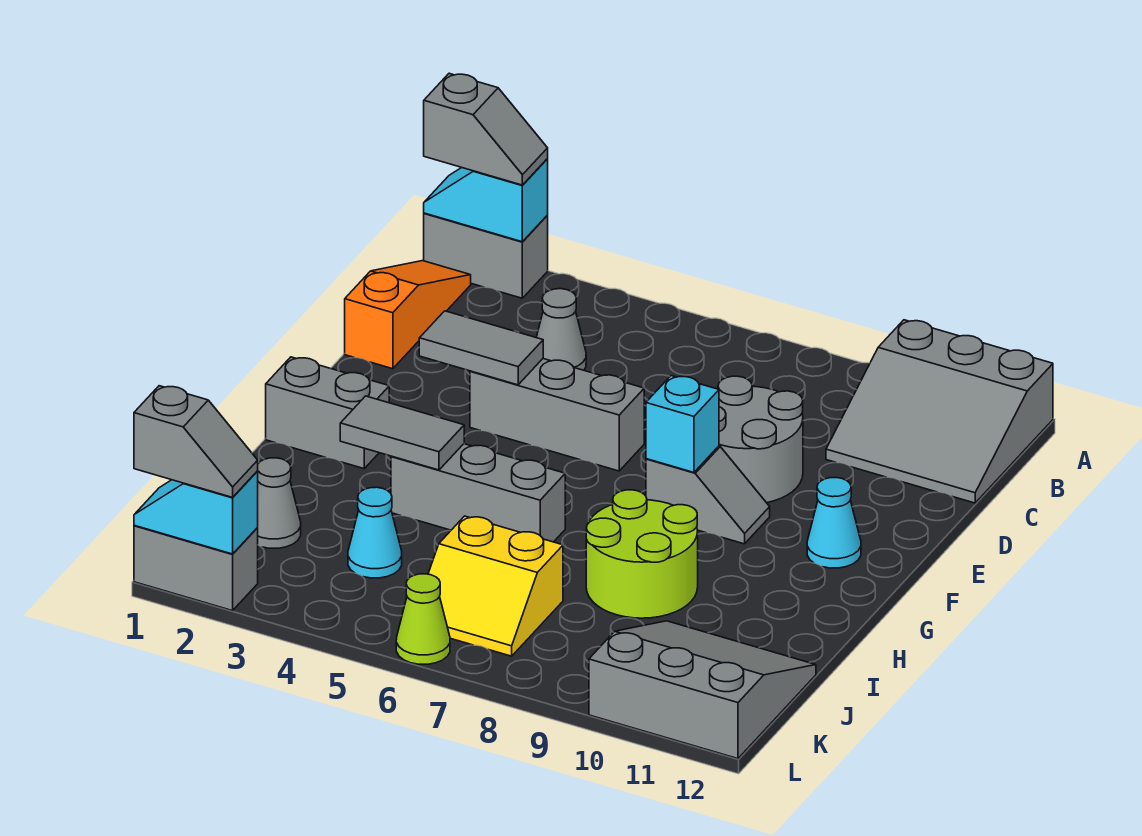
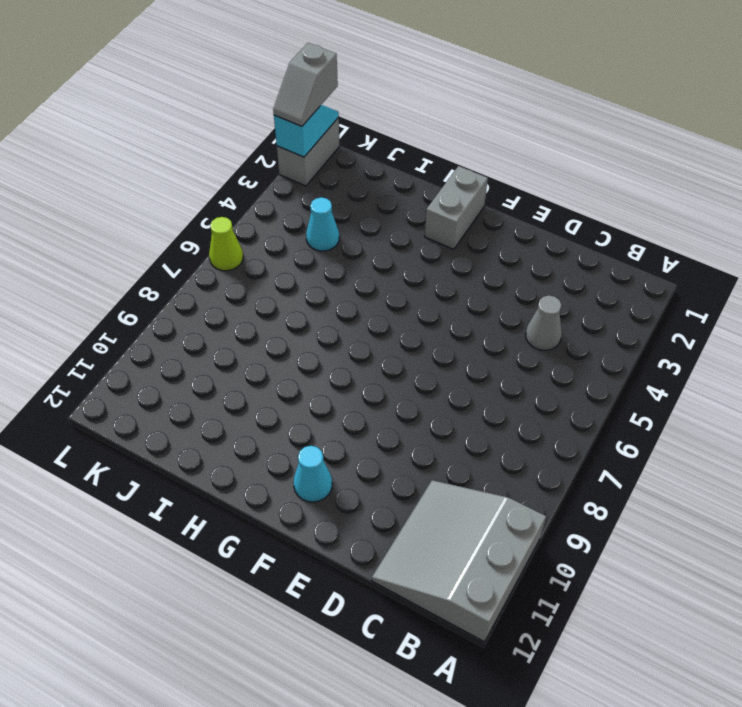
none -> grey brick A1:A2 level 1
none -> orange slope B1:D1 level 1 top D
none -> grey round brick D8:E9 level 1

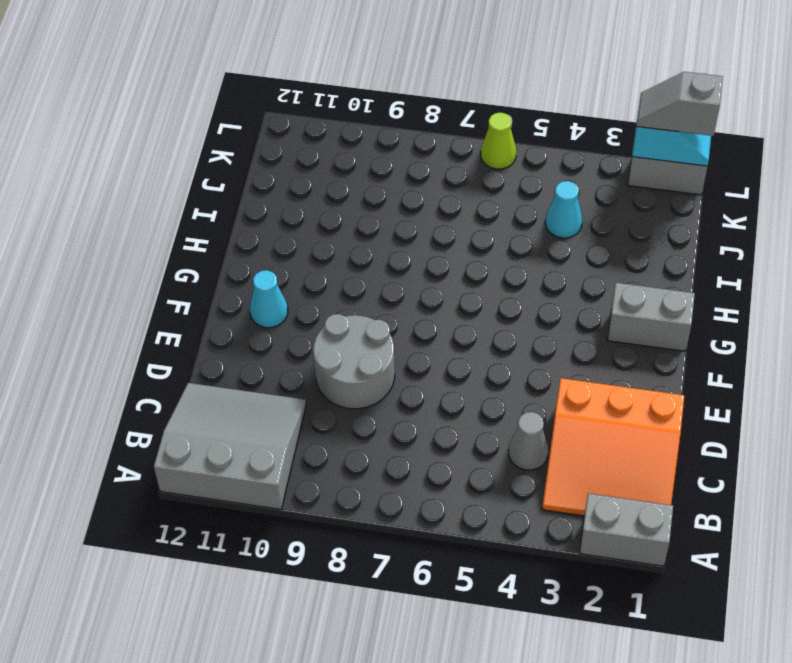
orange slope B1:D3 level 1 top D -> orange slope B1:D1 level 1 top D
none -> grey brick E4:E6 level 1
none -> grey slope F8:F9 level 1 top 8
none -> grey brick H4:H6 level 1

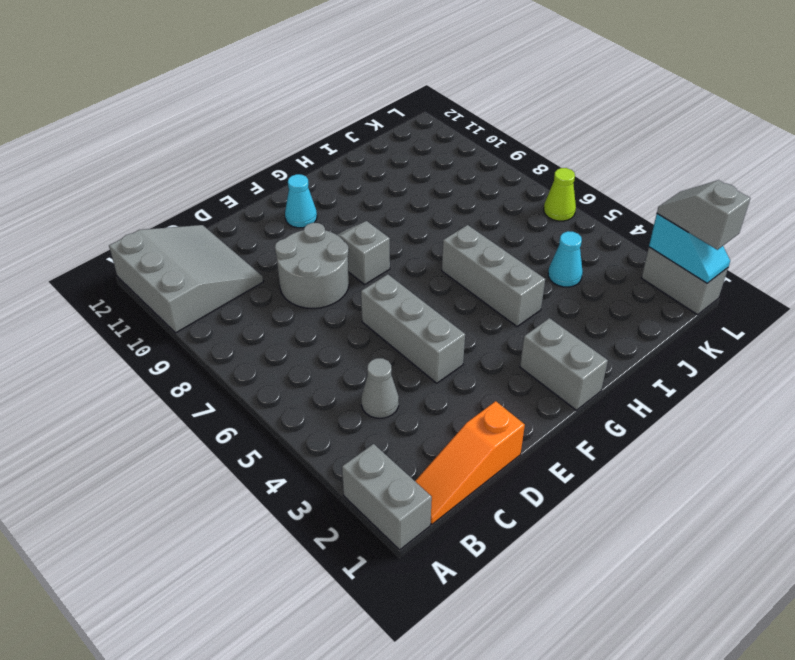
none -> lime round brick H8:I9 level 1
none -> grey cone J2 level 1
none -> yellow slope J6:K7 level 1 top J

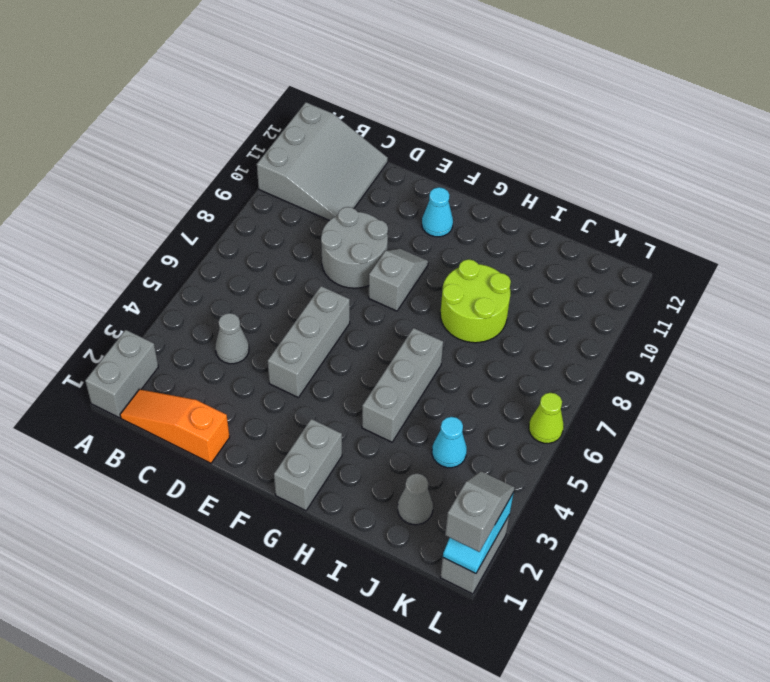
none -> yellow slope J6:K7 level 1 top J
none -> grey slope J10:L12 level 1 top L
none -> cyan slope A1:A2 level 2 top 2

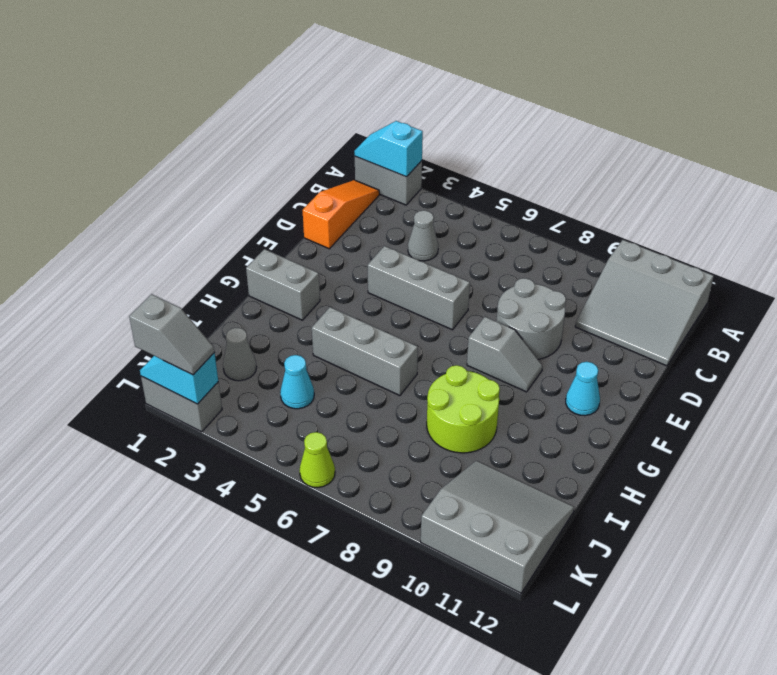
none -> yellow slope J6:K7 level 1 top J
none -> grey tile E3:E4 level 2
none -> cyan brick F8 level 2

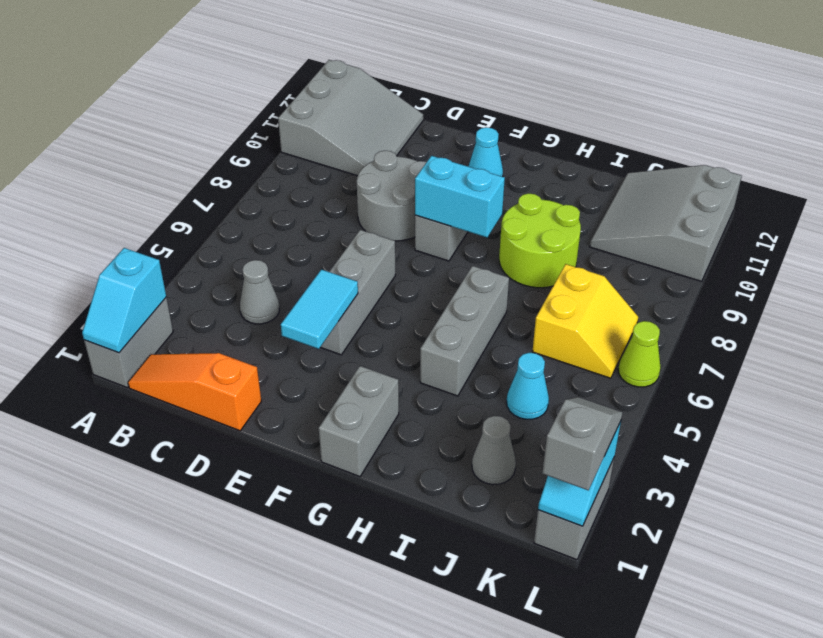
cyan tile E3:E4 level 2 -> grey tile E3:E4 level 2
cyan brick F8:G8 level 2 -> cyan brick F8 level 2
none -> grey tile H3:H4 level 2
none -> grey slope A1:A2 level 3 top 1

